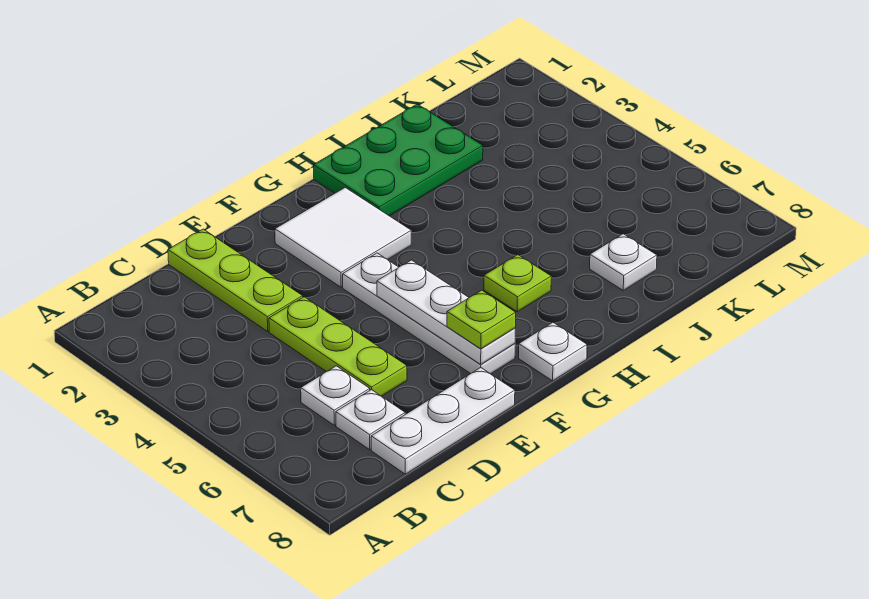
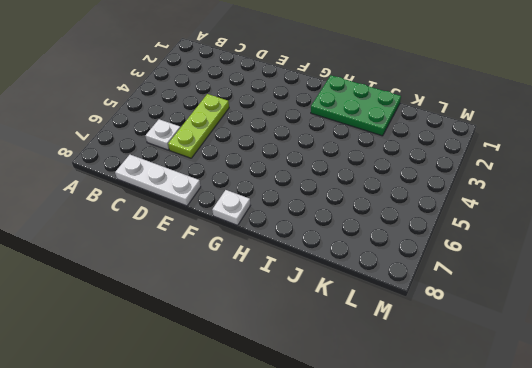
none -> white plate C7 level 1
none -> lime plate D1:D3 level 1
none -> white tile F2:G3 level 1

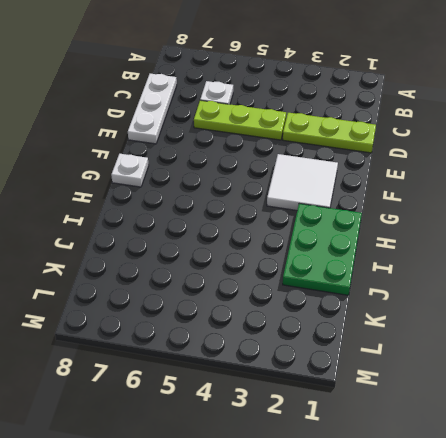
none -> white plate C7 level 1
none -> white plate F4:F7 level 1
none -> lime plate H6 level 1

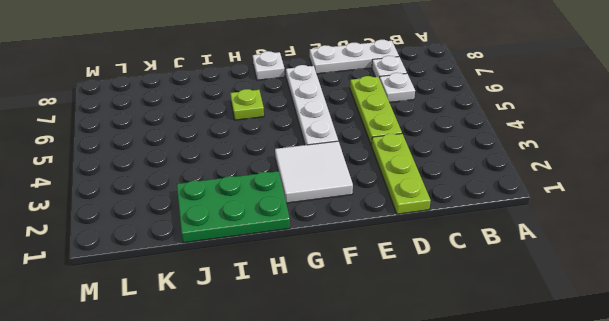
none -> white plate J7 level 1
none -> white plate F5:F7 level 2
none -> lime plate F7 level 3

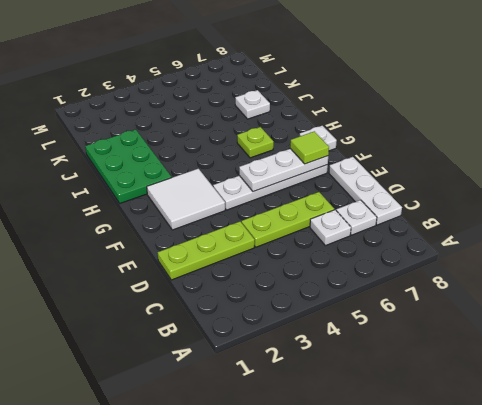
lime tile F7 level 3 -> lime plate F7 level 3

